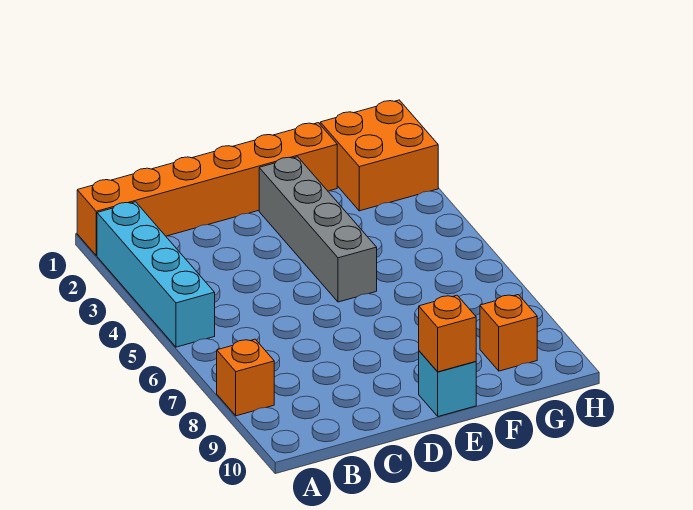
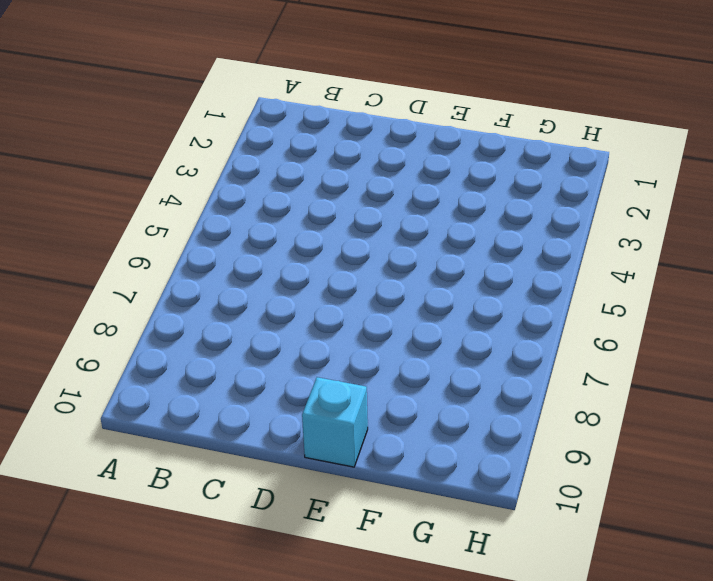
none -> orange brick A1:F1 level 1
none -> cyan brick A2:A5 level 1

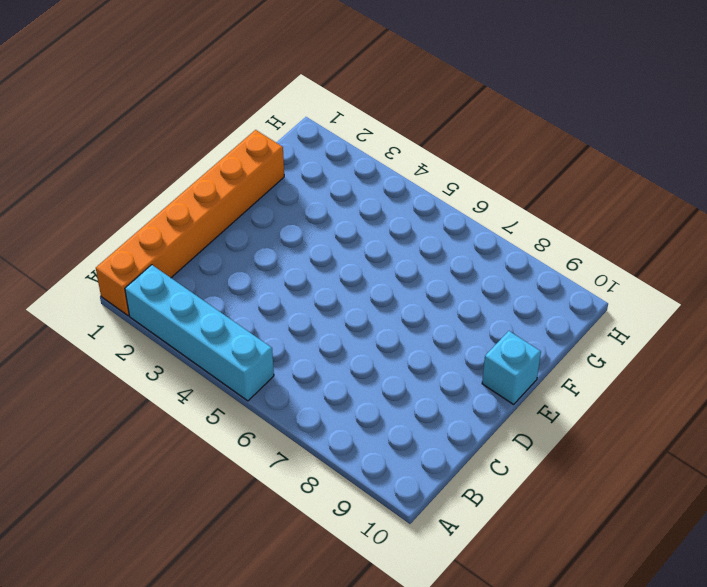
none -> orange brick A8 level 1
none -> grey brick E2:E5 level 1

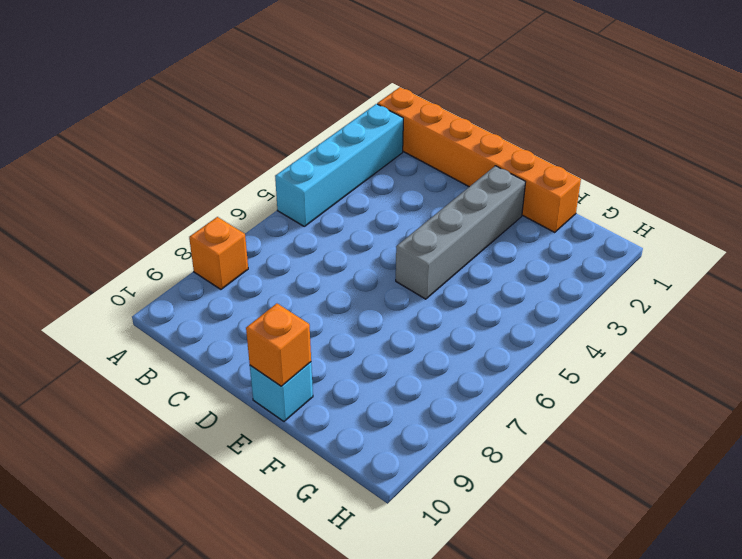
none -> orange brick G1:H2 level 1
none -> orange brick G9 level 1

